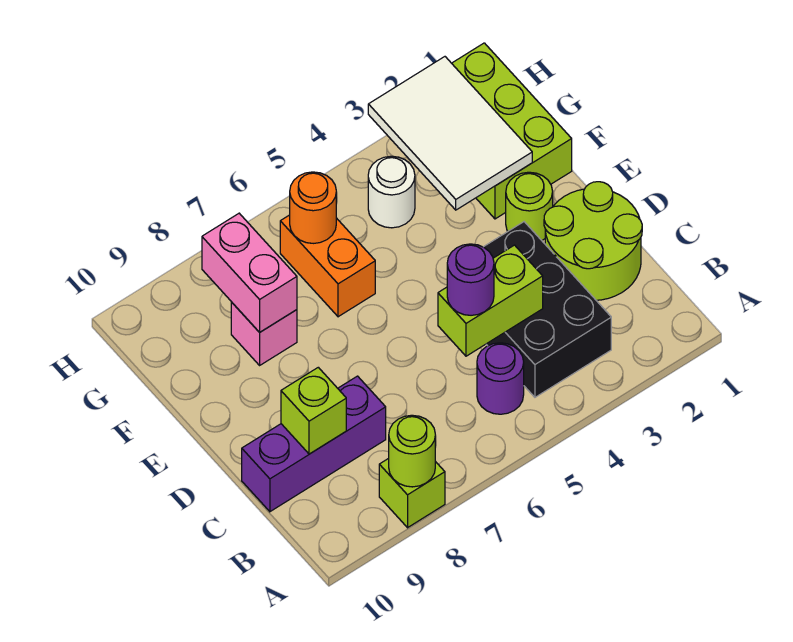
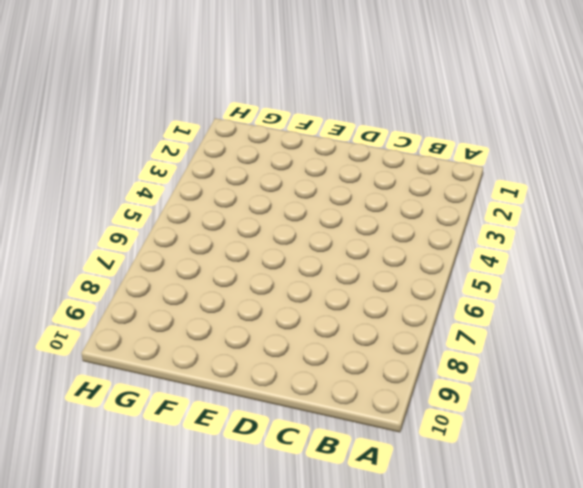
none -> lime brick A8 level 1
none -> black brick B3:D4 level 1
none -> purple round brick B5 level 1

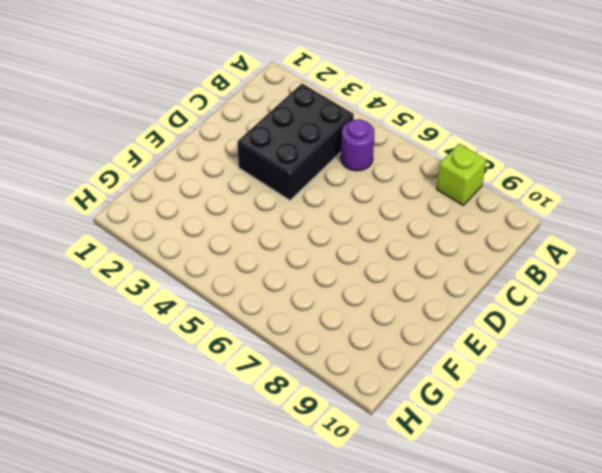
none -> lime round brick C1:D2 level 1
none -> purple brick C8:C10 level 1
none -> lime round brick E2 level 1

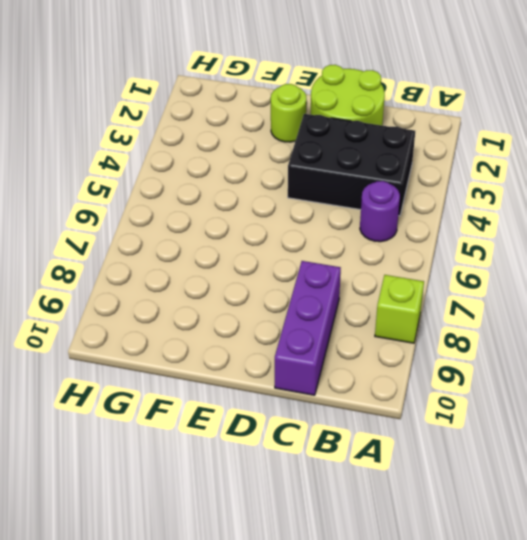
none -> lime brick F1:H2 level 1
none -> orange brick F6:G6 level 1
none -> pink brick F8 level 1

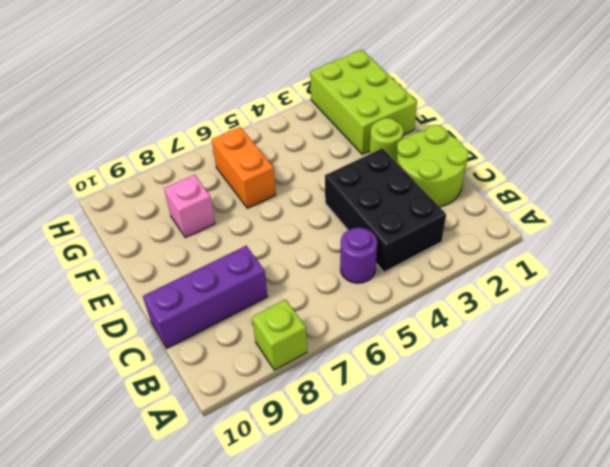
none -> white round brick G4 level 1
none -> lime round brick A8 level 2
none -> lime brick C4:C5 level 2

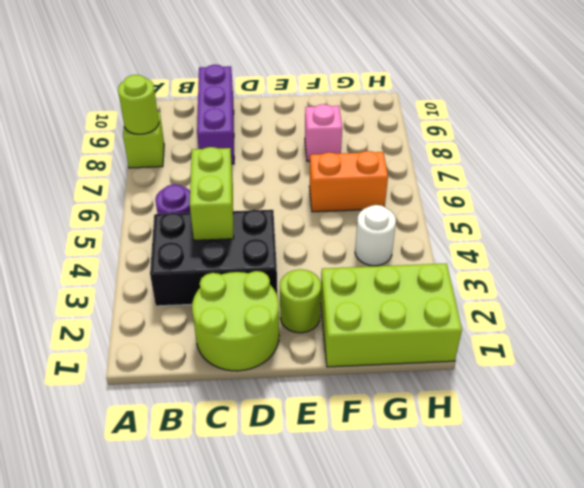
none -> lime brick C9 level 2
none -> white tile F2:H3 level 2
none -> pink brick F8:G8 level 2

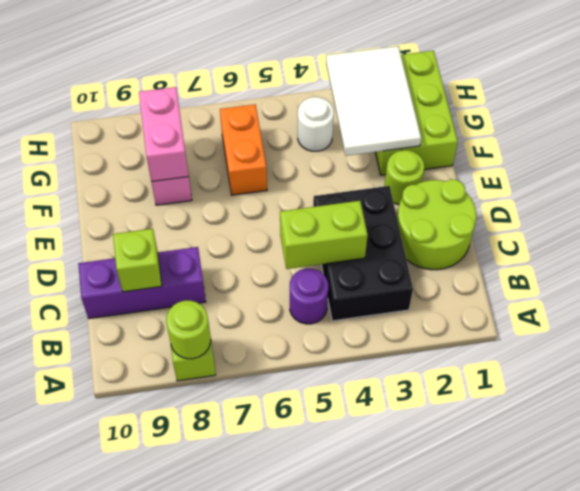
none -> orange round brick G6 level 2
none -> purple round brick C5 level 3

